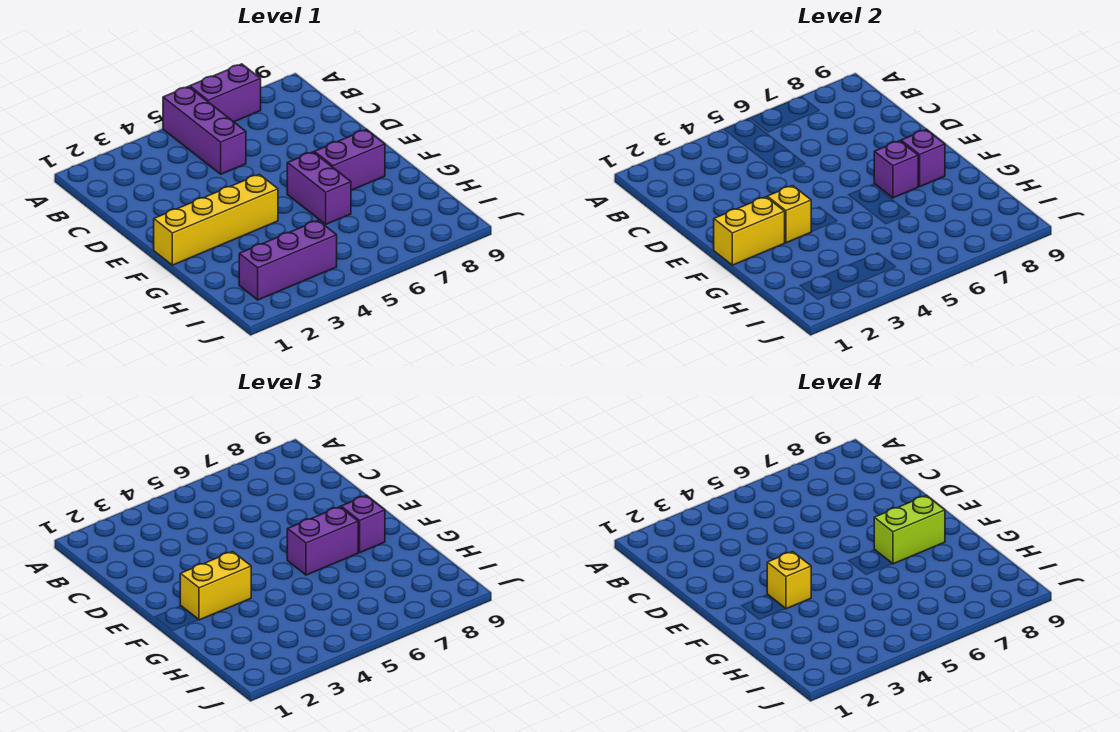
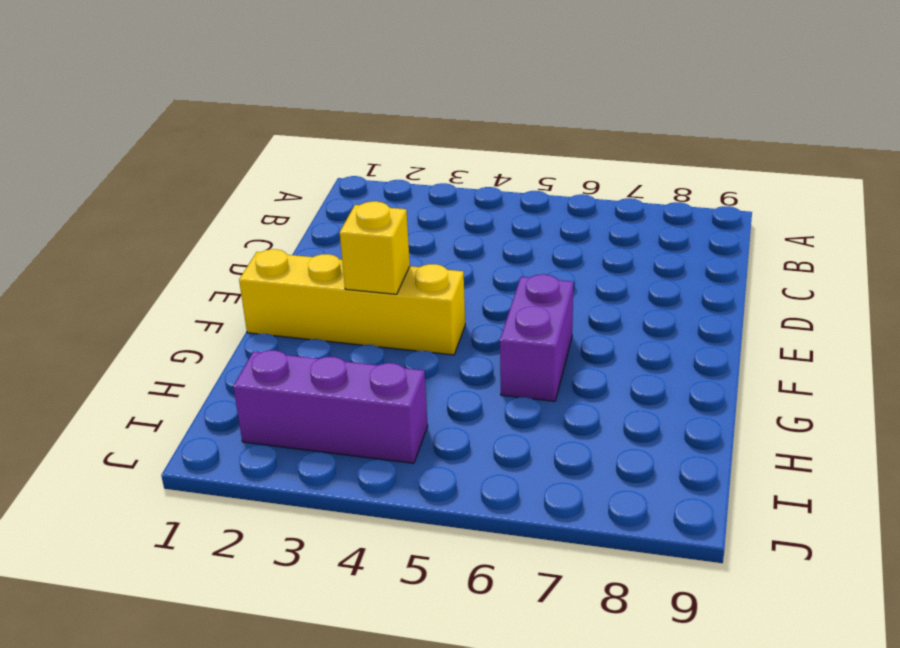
none -> purple brick A5:C5 level 1
none -> purple brick A6:A7 level 1
none -> purple brick F7:F8 level 1

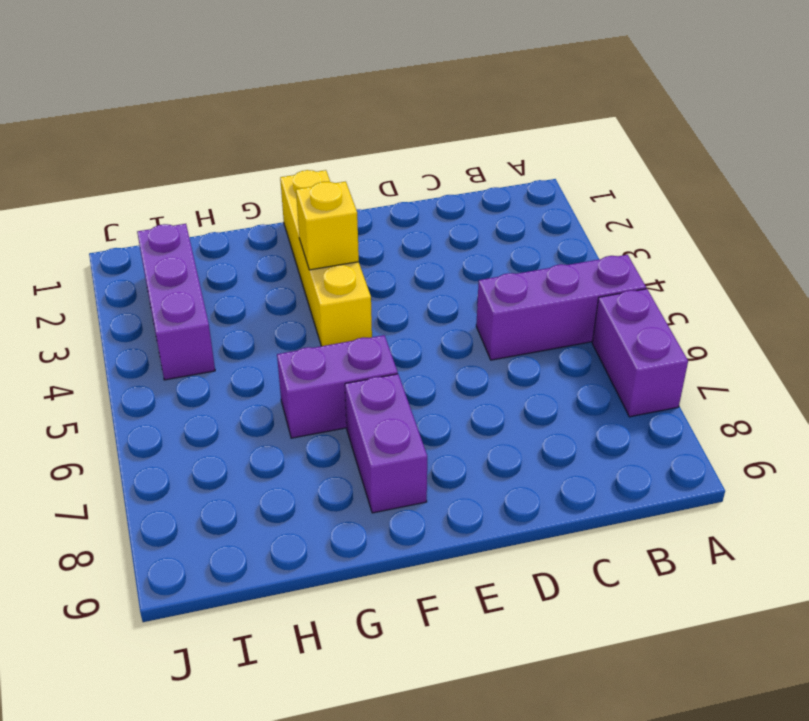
none -> yellow brick F1:F2 level 2
none -> purple brick F7 level 2
none -> purple brick F8 level 2

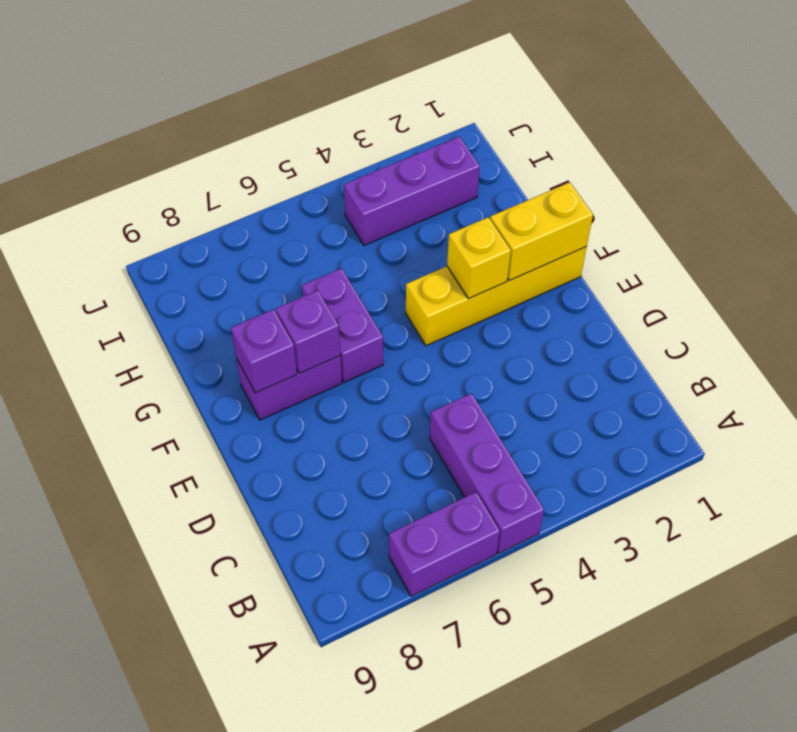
none -> yellow brick F2:F3 level 3
none -> purple brick F6:F7 level 3
none -> purple brick F8 level 3

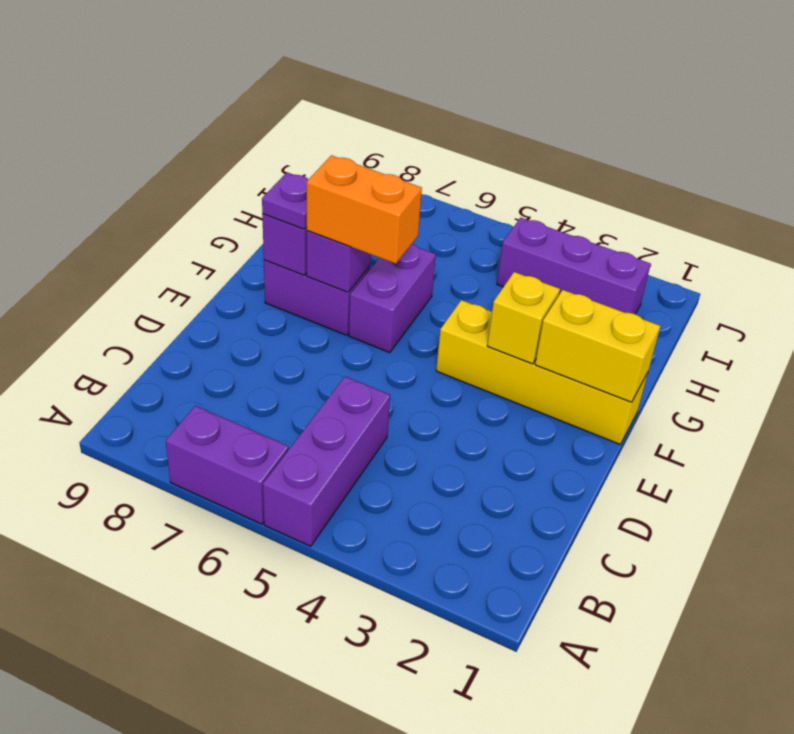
orange brick F6:F7 level 3 -> purple brick F6:F7 level 3
purple plate F8 level 3 -> purple brick F8 level 3
none -> yellow brick F2:F3 level 3
none -> yellow brick F3 level 4
none -> lime brick F7:F8 level 4

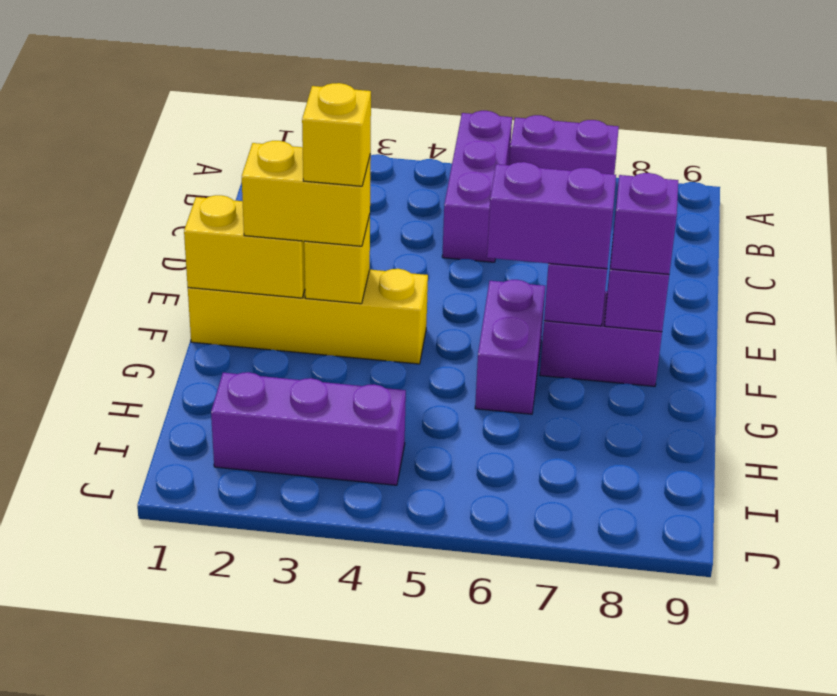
none -> lime brick F7:F8 level 4

